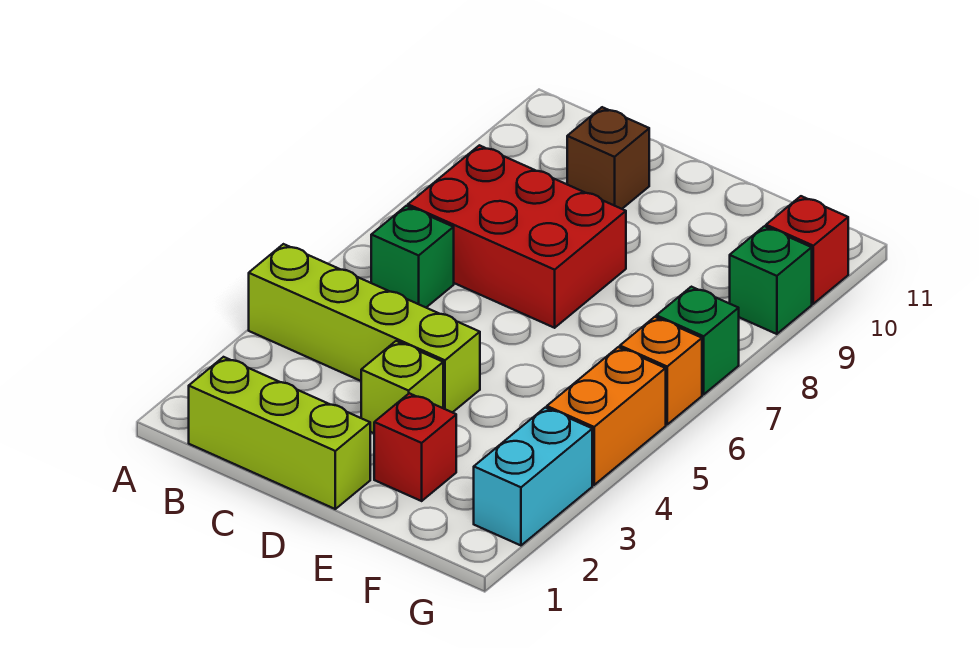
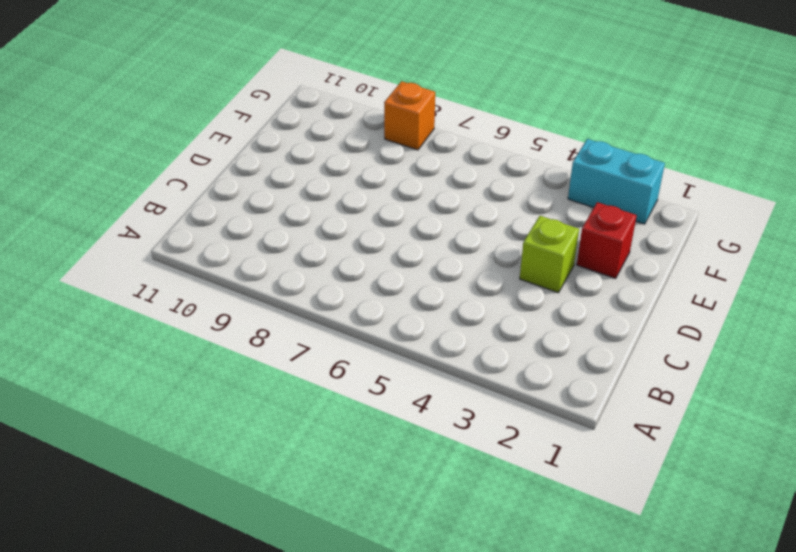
orange brick G8 level 1 -> orange brick G6 level 1
none -> lime brick A4:D4 level 1
none -> lime brick B1:D1 level 1
none -> green brick B6 level 1

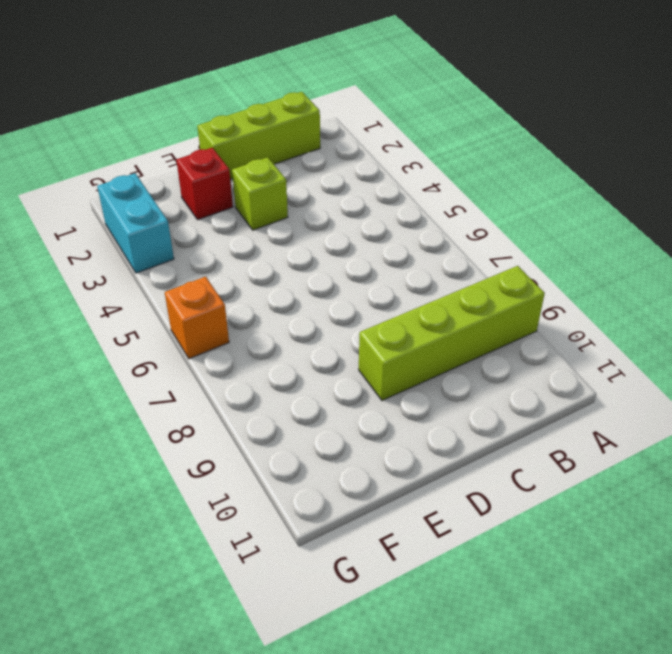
lime brick A9:D9 level 1 -> lime brick A4:D4 level 1
none -> green brick B6 level 1
none -> red brick B7:D8 level 1
none -> brown brick C10 level 1

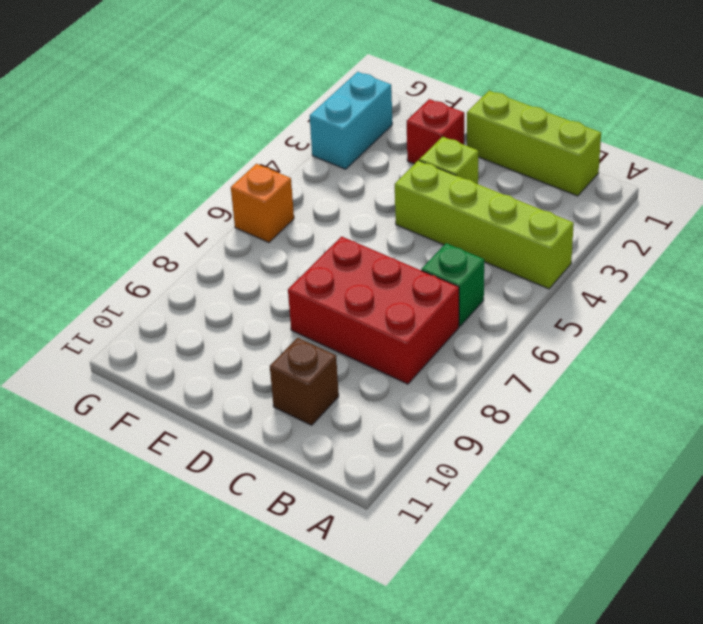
none -> orange brick G4:G5 level 1
none -> green brick G7 level 1
none -> green brick G9 level 1

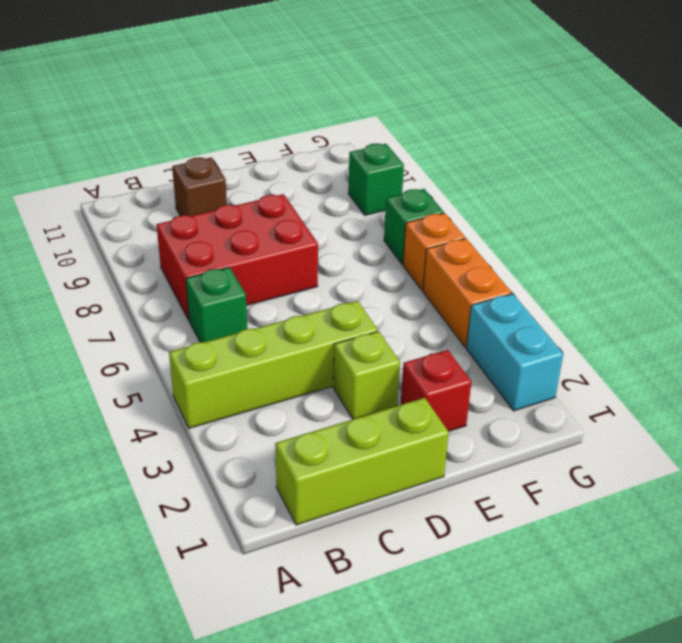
none -> red brick G10 level 1

